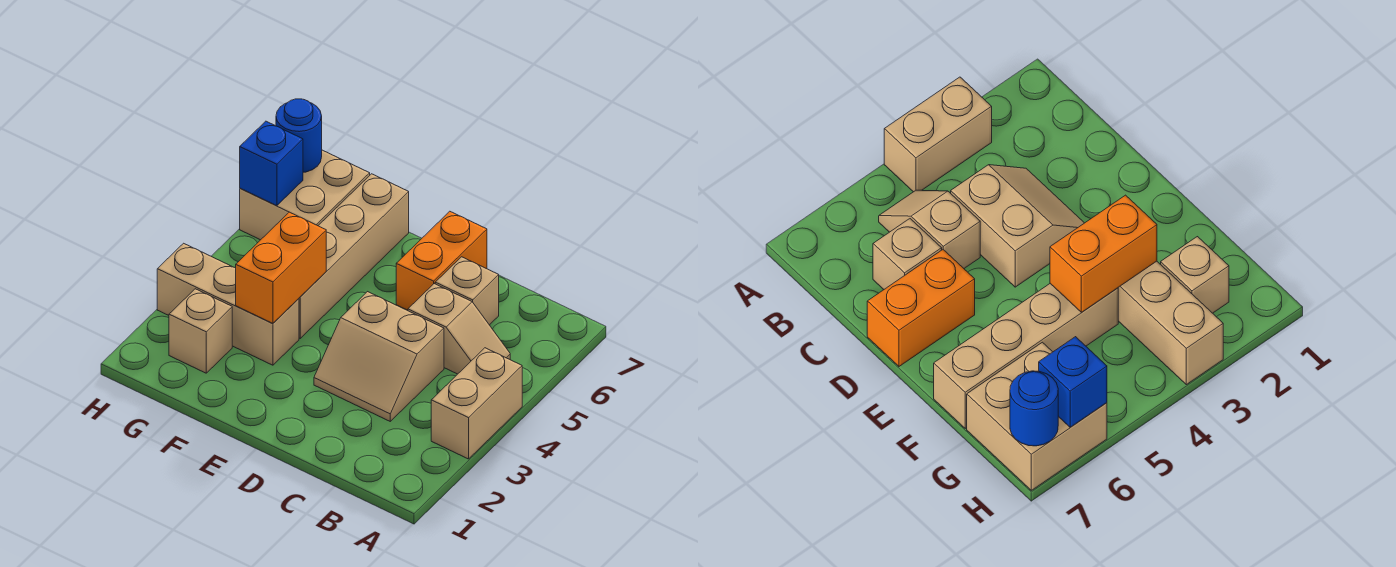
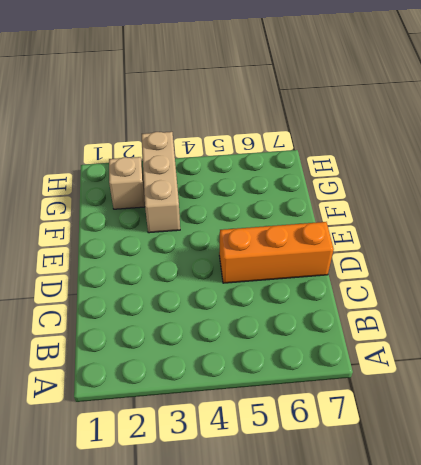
orange brick D5:D7 level 1 -> orange brick D6:D7 level 1
none -> tan brick A3:A4 level 1
none -> tan slope B5:C5 level 1 top C
none -> tan slope C3:D4 level 1 top 4

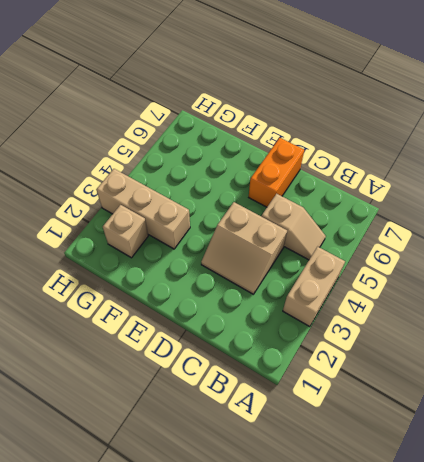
none -> tan brick C6 level 1
none -> tan brick F4:F7 level 1
none -> tan brick G6:H7 level 1

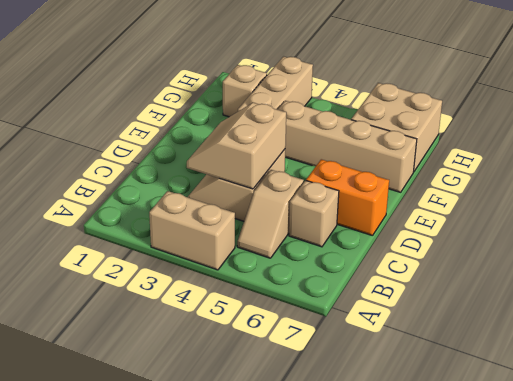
tan slope C3:D4 level 2 top 4 -> none
none -> orange brick F3:F4 level 2
none -> blue brick H6 level 2
none -> blue round brick H7 level 2

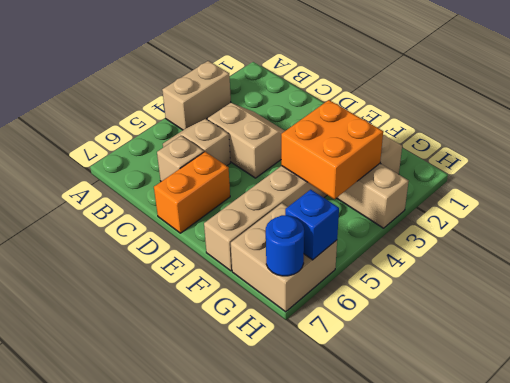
orange brick F3:G4 level 2 -> orange brick F3:F4 level 2

